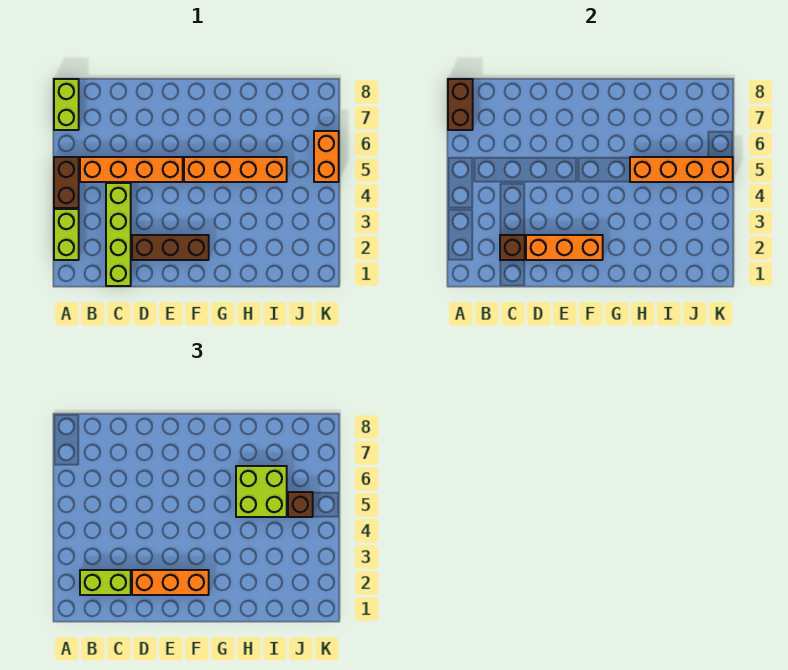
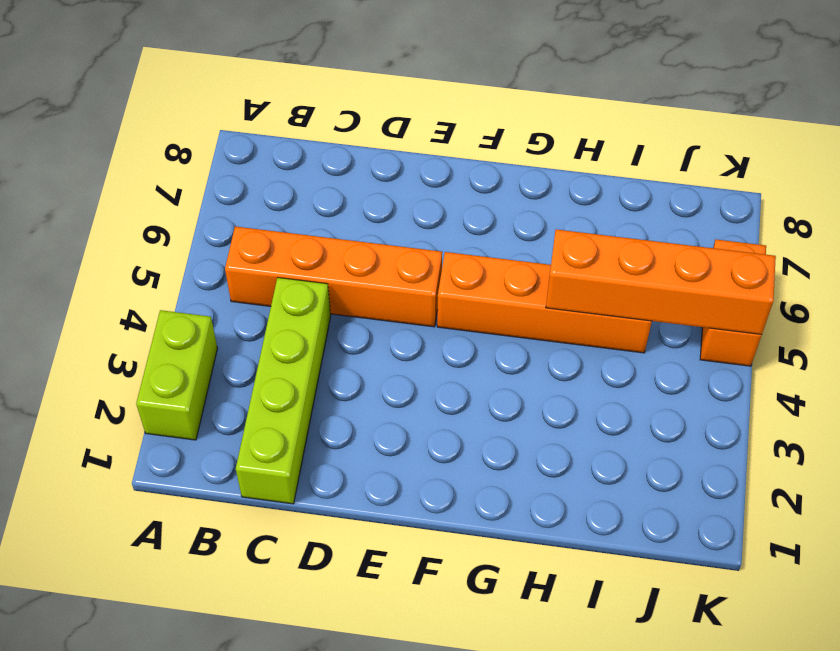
none -> brown brick A4:A5 level 1
none -> lime brick A7:A8 level 1
none -> brown brick D2:F2 level 1

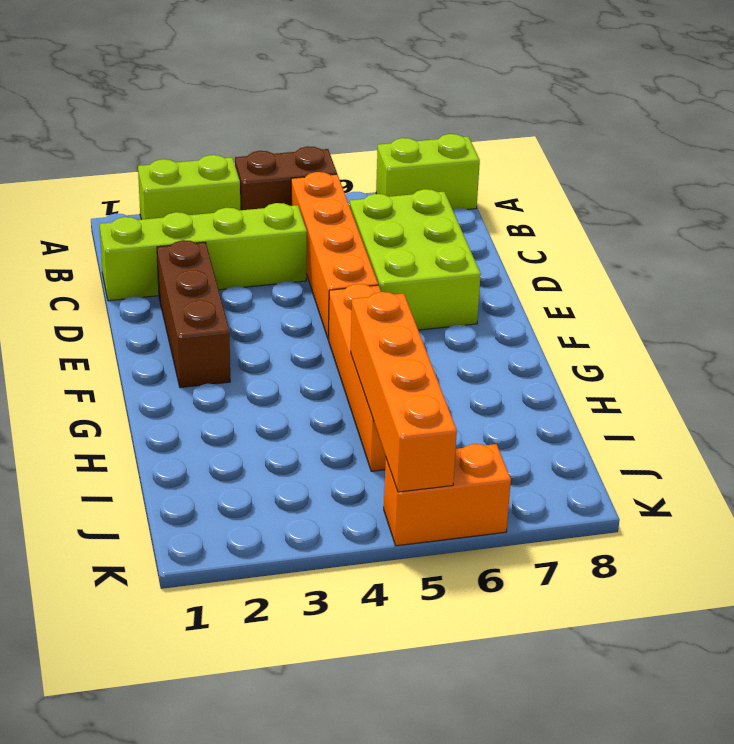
lime brick C6:E7 level 1 -> none
none -> brown brick A7:A8 level 2
none -> brown brick C2 level 2
none -> orange brick D2:F2 level 2

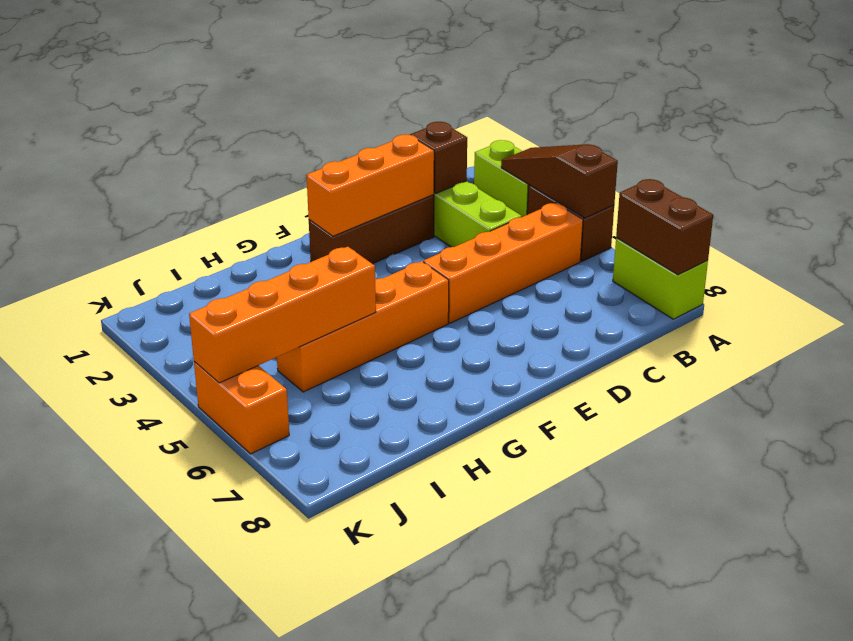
brown slope A3:A5 level 2 top 5 -> none
none -> lime brick B2:C2 level 3
none -> orange brick D2:F2 level 3
none -> lime brick H5:I6 level 3

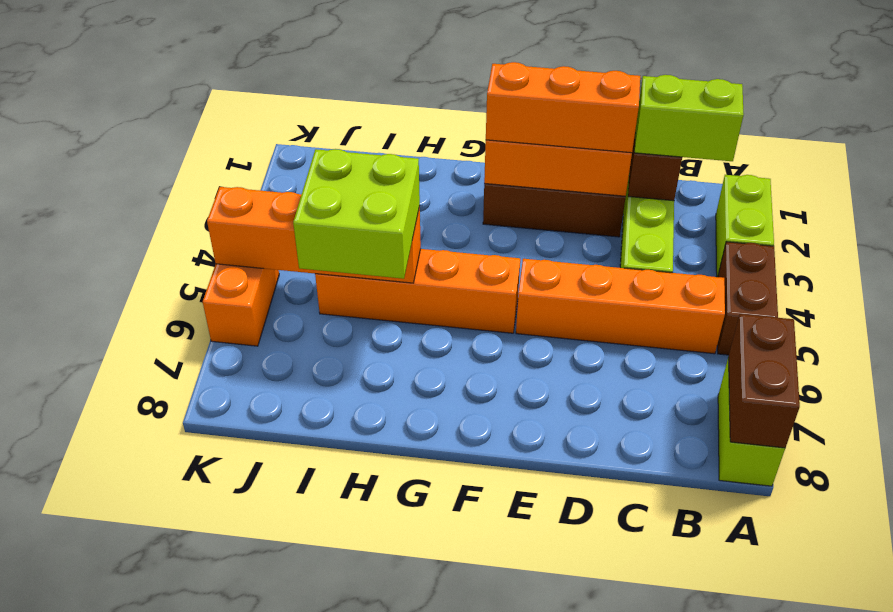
none -> brown brick J5 level 3

